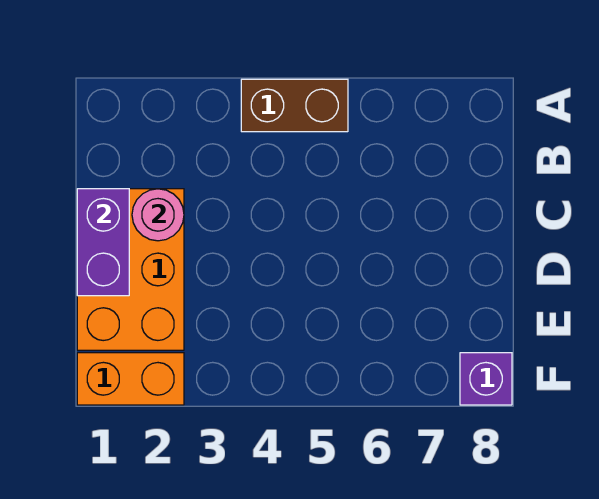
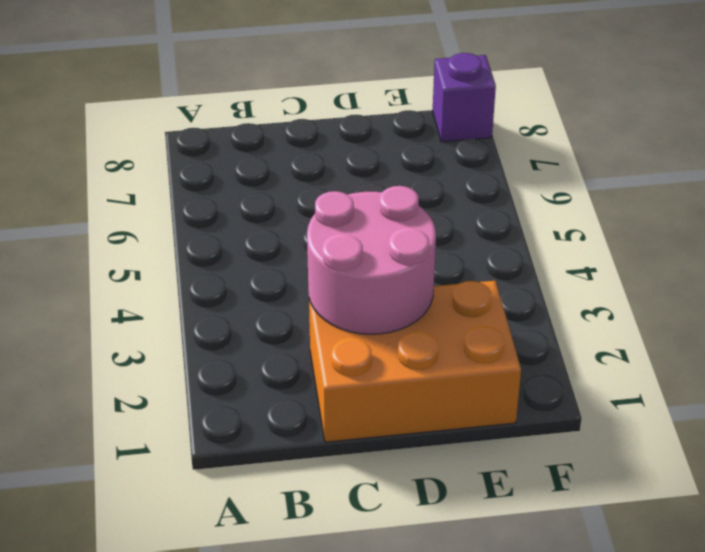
pink round brick C2:D3 level 2 -> pink round brick C2 level 2
none -> brown brick A4:A5 level 1
none -> orange brick F1:F2 level 1

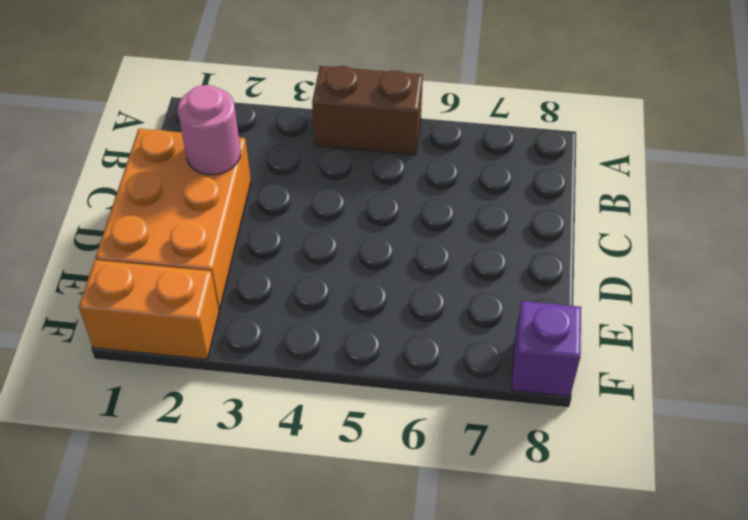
none -> purple brick C1:D1 level 2

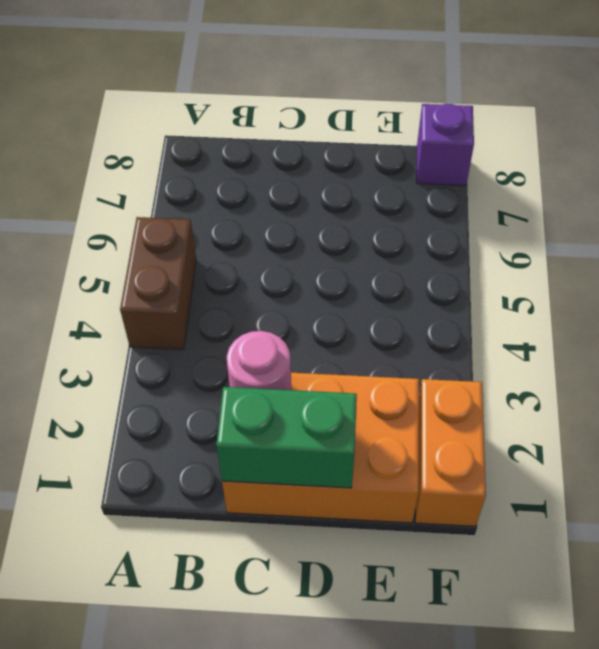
green brick C1:D1 level 2 -> purple brick C1:D1 level 2

